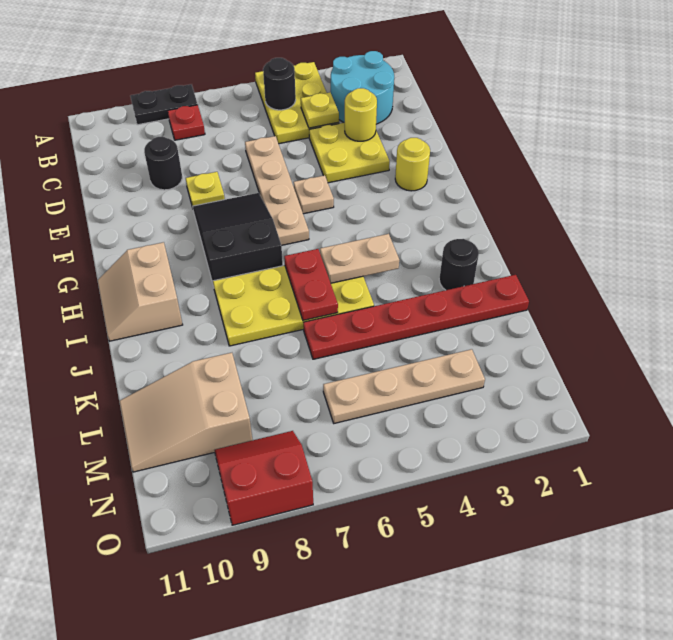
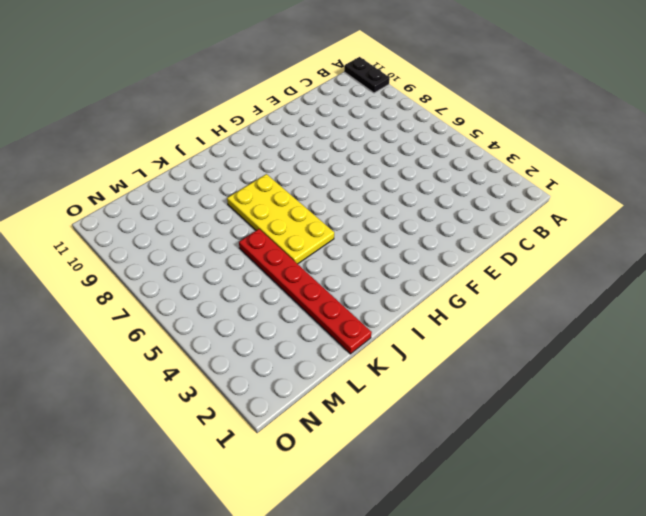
black plate A10:A11 level 1 -> black plate A8:A9 level 1
none -> yellow plate A4:C5 level 1
none -> cyan round brick B2:C3 level 1
none -> red plate B8 level 1

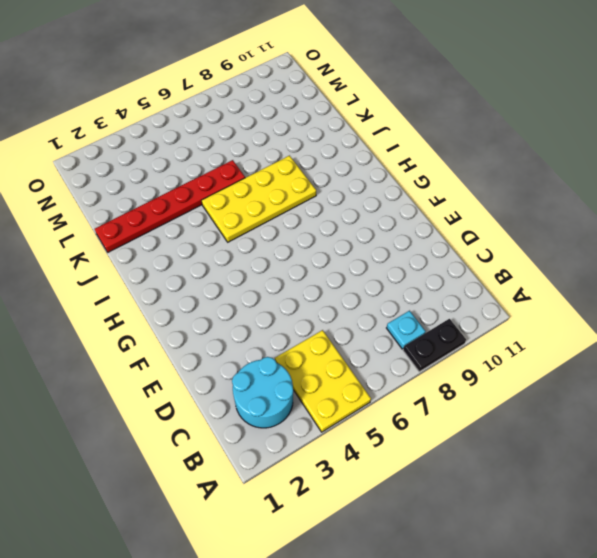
cyan plate B8 level 1 -> red plate B8 level 1
none -> yellow plate D3:E4 level 1
none -> tan plate D6:G6 level 1
none -> black round brick D9 level 1

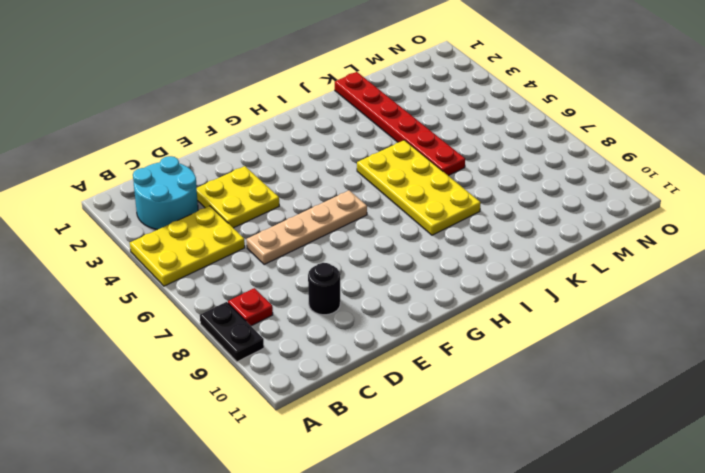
none -> yellow plate E8 level 1
none -> yellow round brick F2 level 1
none -> tan plate F5 level 1

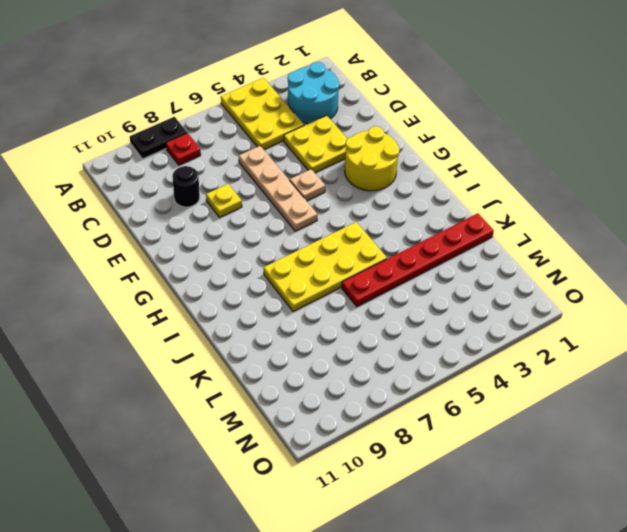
yellow round brick F2:G3 level 1 -> yellow round brick F2 level 1
none -> black slope F7:H8 level 1 top H
none -> tan slope H10:I11 level 1 top 10
none -> black round brick J2 level 1

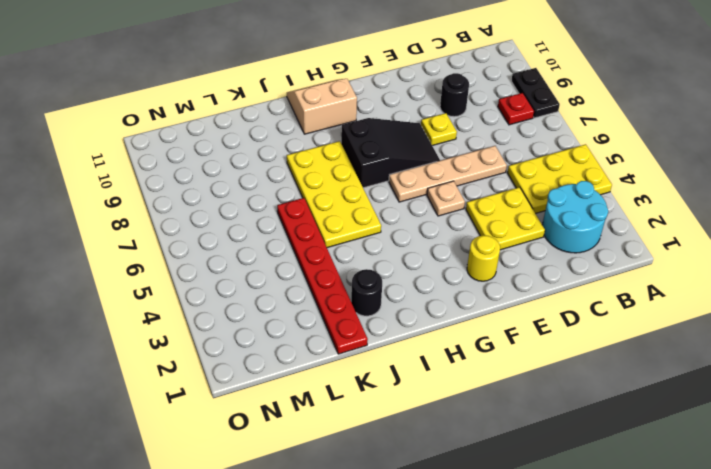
none -> tan slope L9:M11 level 1 top 9
none -> tan plate M3:M6 level 1
none -> red slope N8:O9 level 1 top O

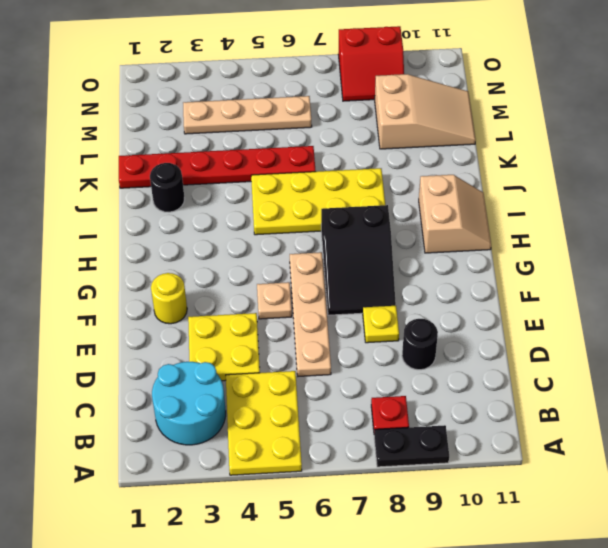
none -> black round brick B5 level 2
none -> yellow plate C4 level 2
none -> yellow round brick D3 level 2

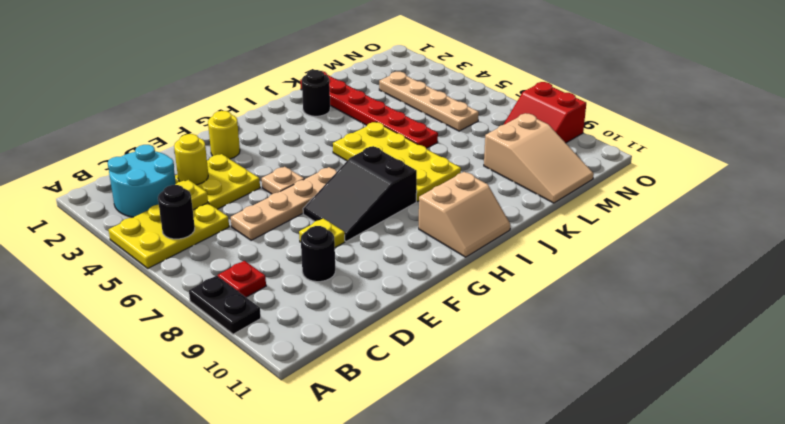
none -> tan plate I4:I5 level 2
none -> red plate I6:J6 level 2

